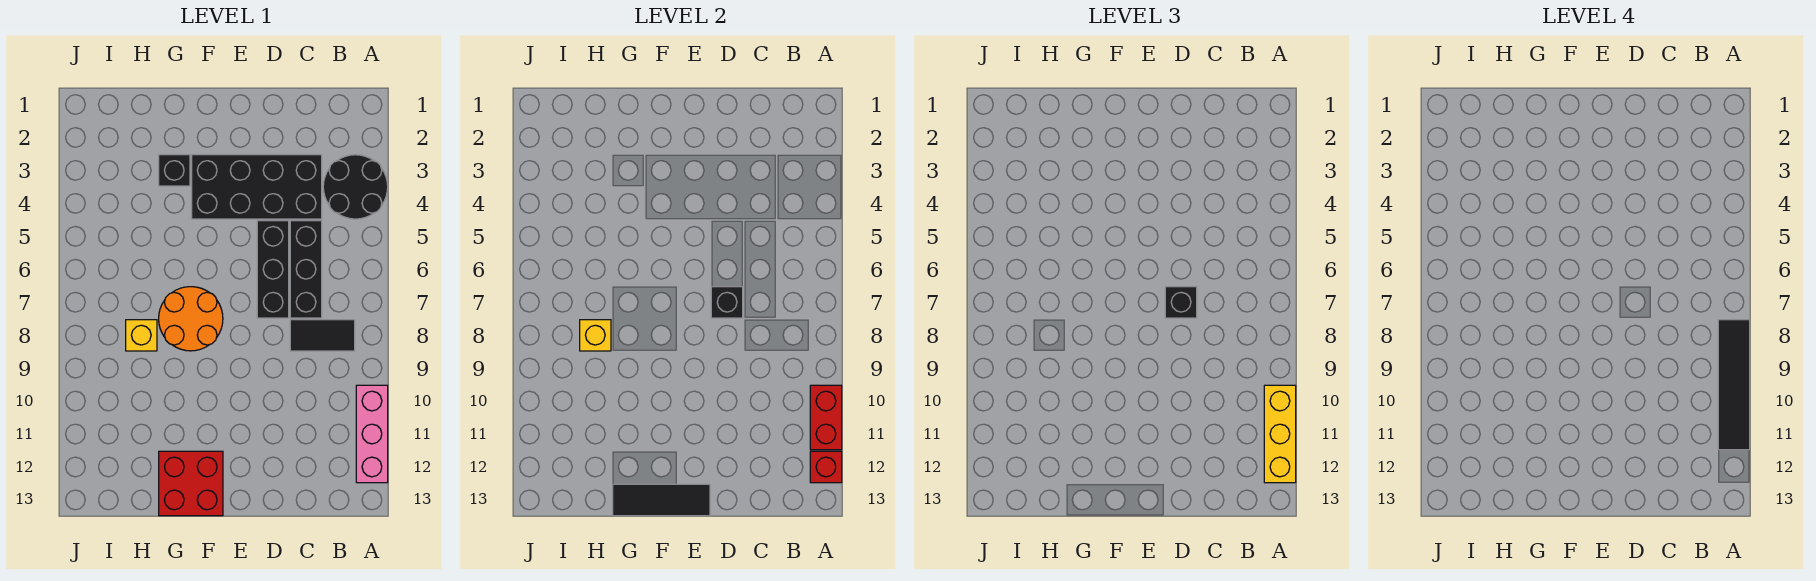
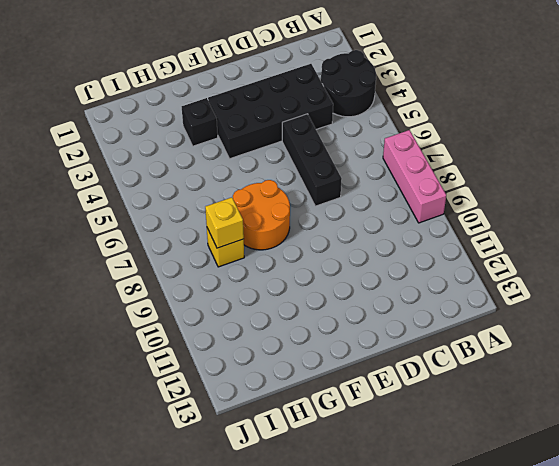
pink brick A7:A9 level 1 -> pink brick A10:A12 level 1
none -> black tile B8:C8 level 1
none -> black brick C5:C7 level 1
none -> red brick F12:G13 level 1

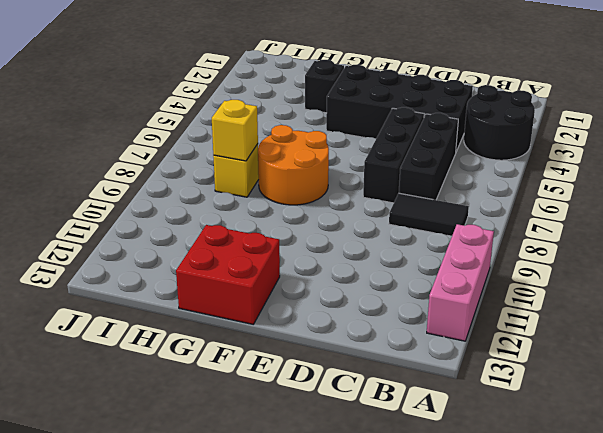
none -> red brick A10:A11 level 2
none -> red brick A12 level 2
none -> black brick D7 level 2

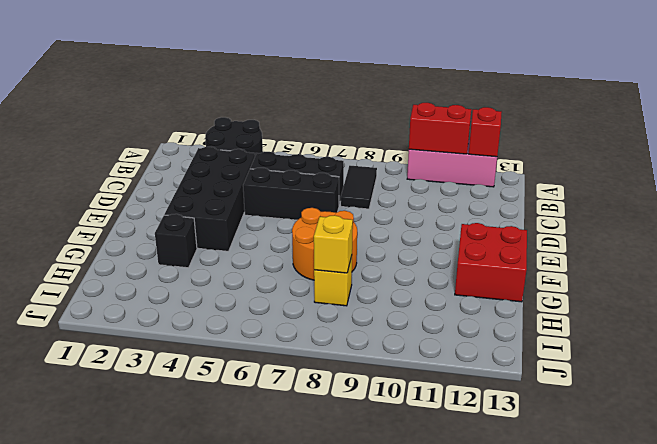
none -> black brick D7 level 2
none -> black tile E13:G13 level 2
none -> yellow brick A10:A12 level 3

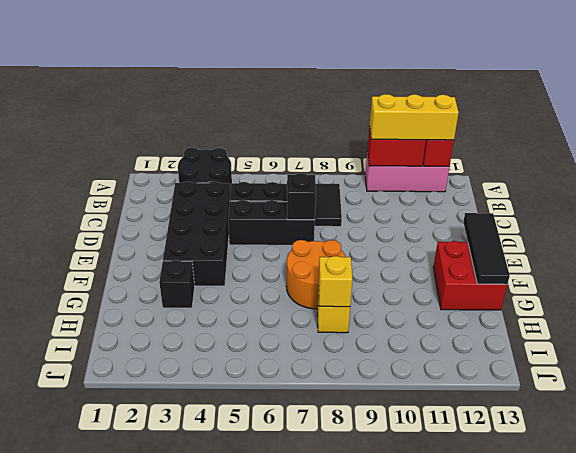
none -> black brick D7 level 3
none -> black tile A8:A11 level 4

